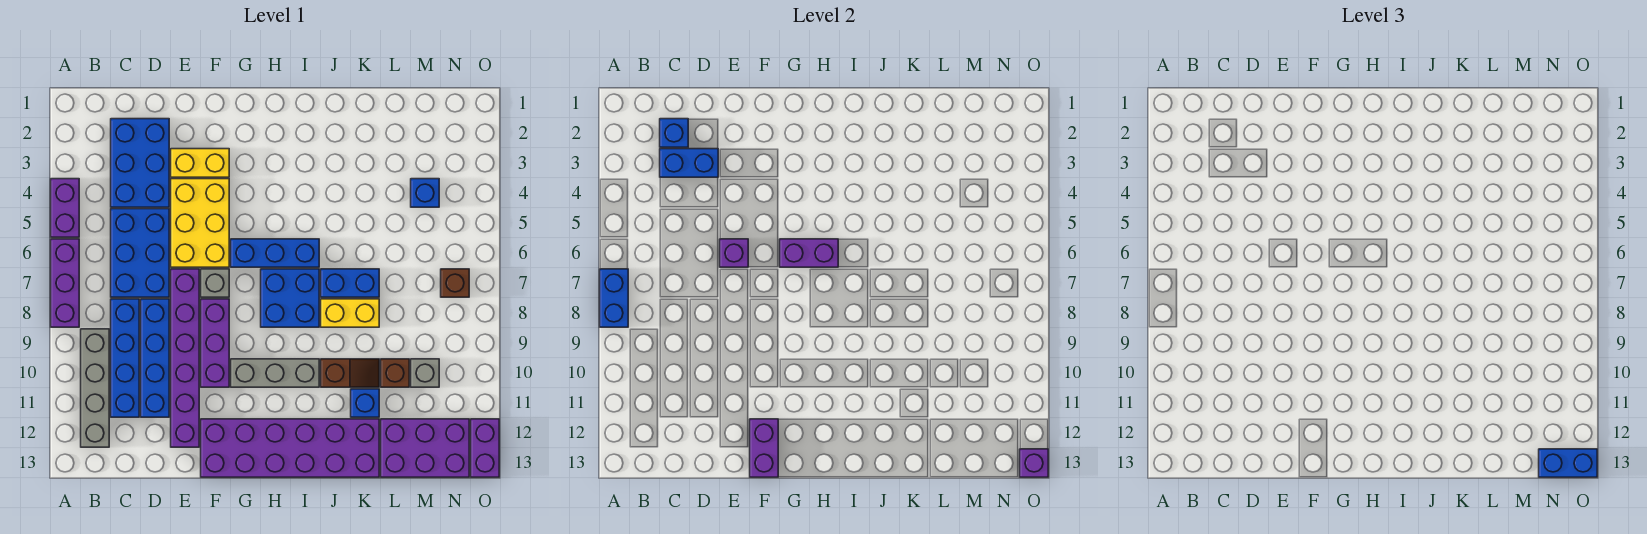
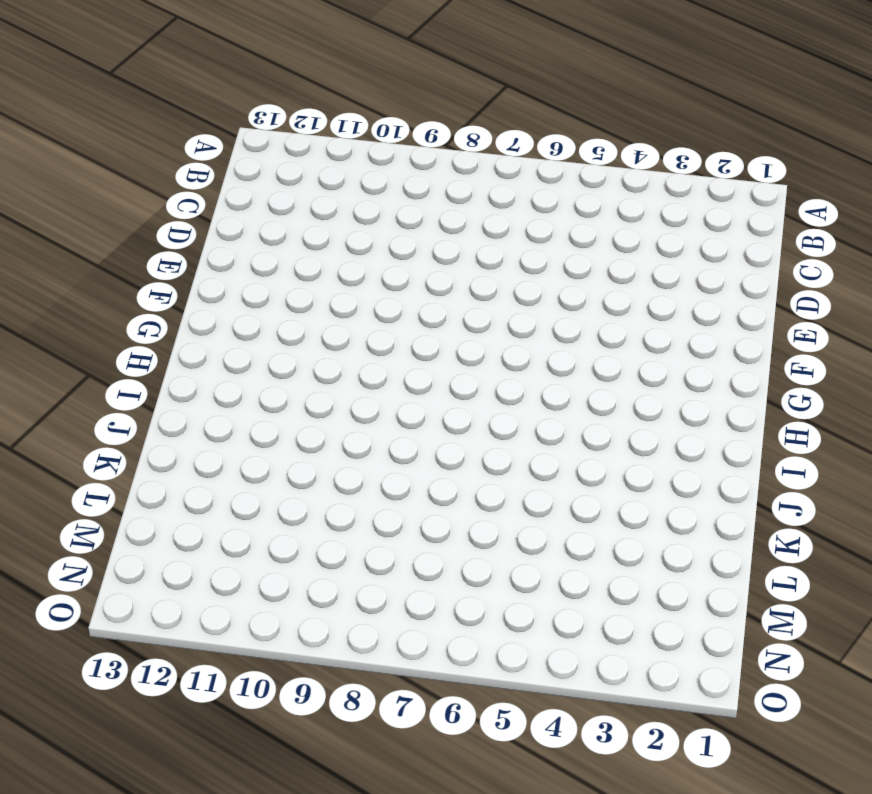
none -> purple brick A4:A5 level 1
none -> purple brick A6:A8 level 1
none -> grey brick B9:B12 level 1
none -> blue brick C2:D4 level 1

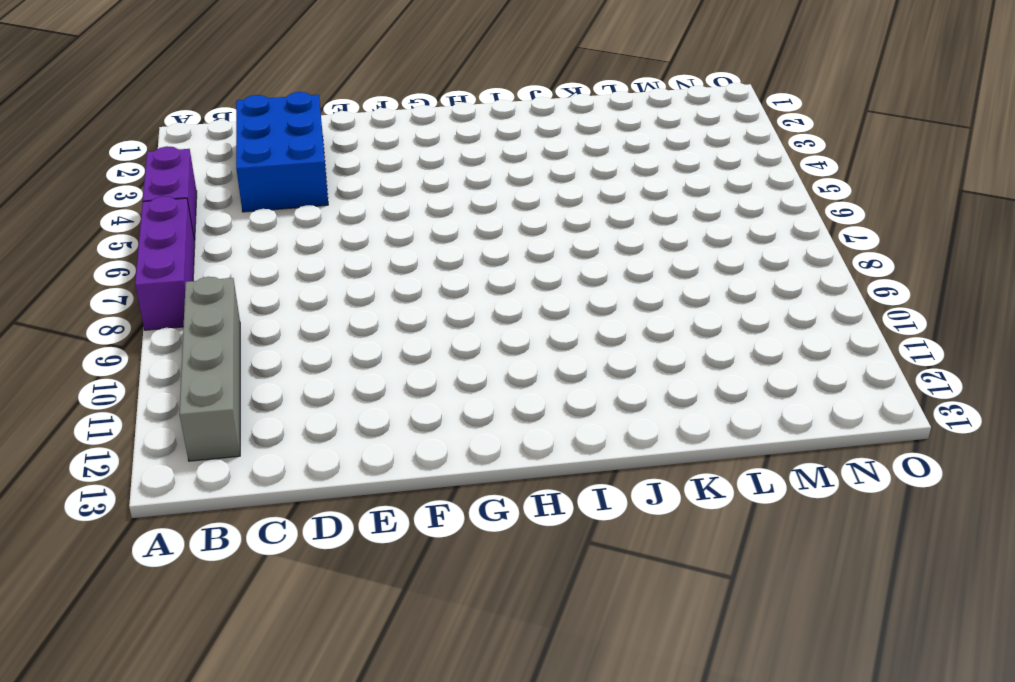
none -> blue brick C5:D7 level 1
none -> blue brick C8:C11 level 1
none -> blue brick D8:D11 level 1
none -> yellow brick E3:F3 level 1

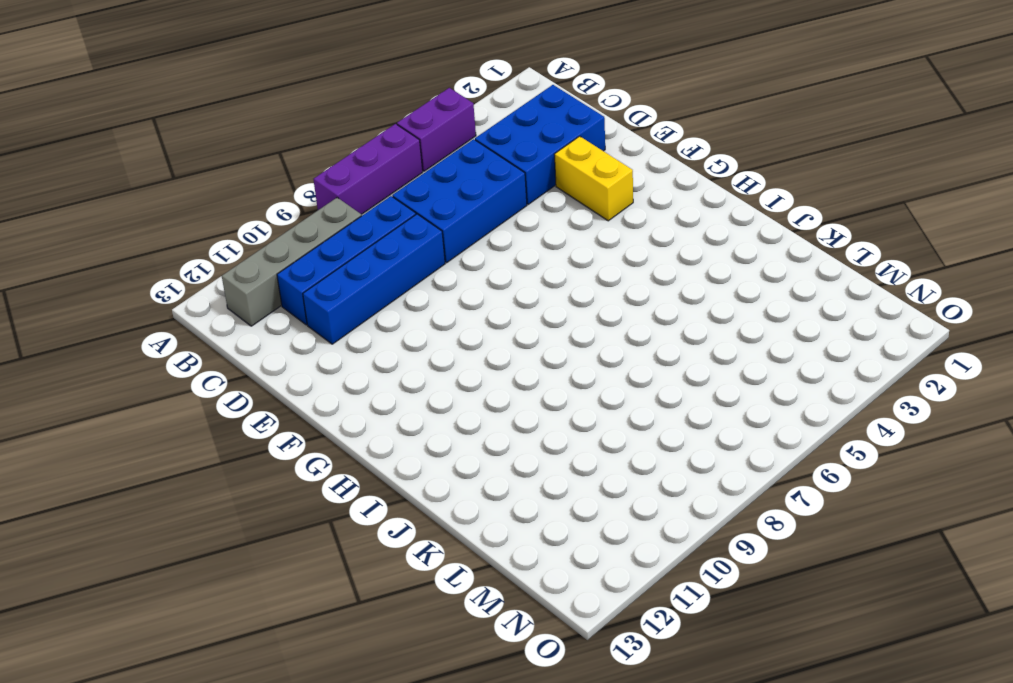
none -> yellow brick E4:F6 level 1
none -> purple brick E7:E12 level 1
none -> grey brick F7 level 1
none -> purple brick F8:F10 level 1

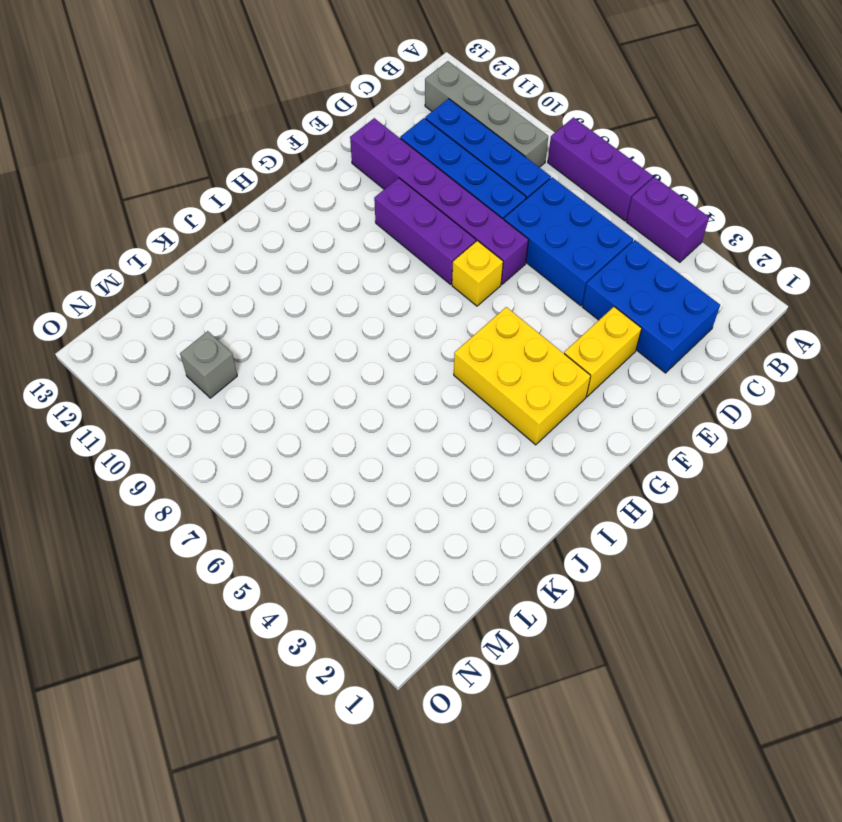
yellow brick F7 level 1 -> grey brick F7 level 1
yellow brick G3:H5 level 1 -> yellow brick E4:F6 level 1
none -> purple brick F12:K13 level 1
none -> blue brick G6:I6 level 1
none -> grey brick G10:I10 level 1
none -> blue brick H7:I8 level 1

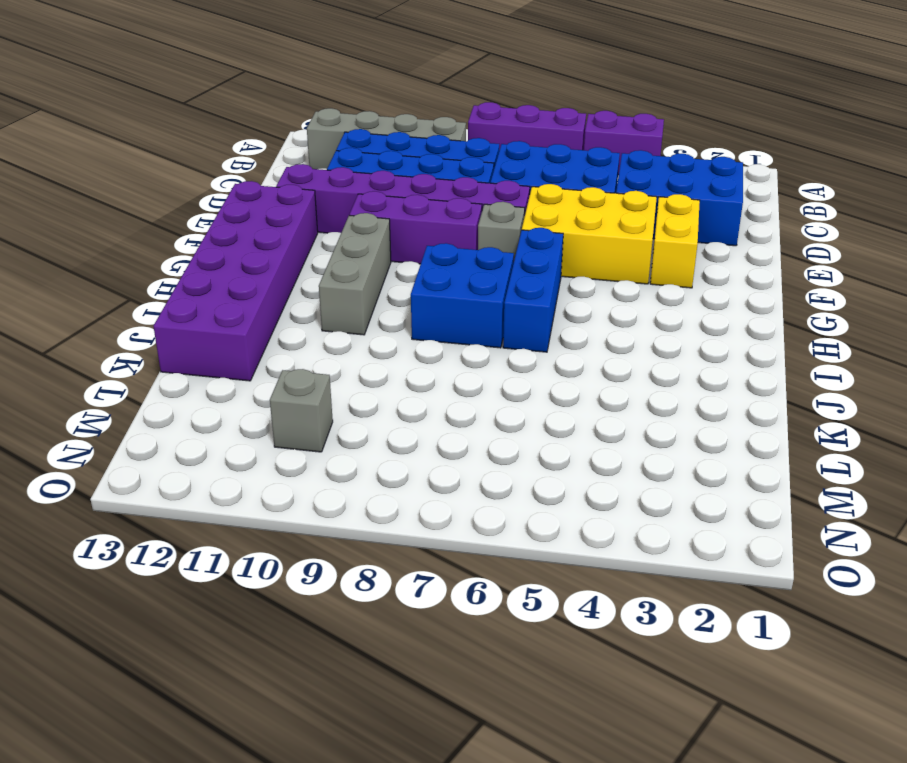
none -> blue brick J7:K7 level 1
none -> yellow brick J8:K8 level 1
none -> brown slope J10:K10 level 1 top J
none -> blue brick K11 level 1

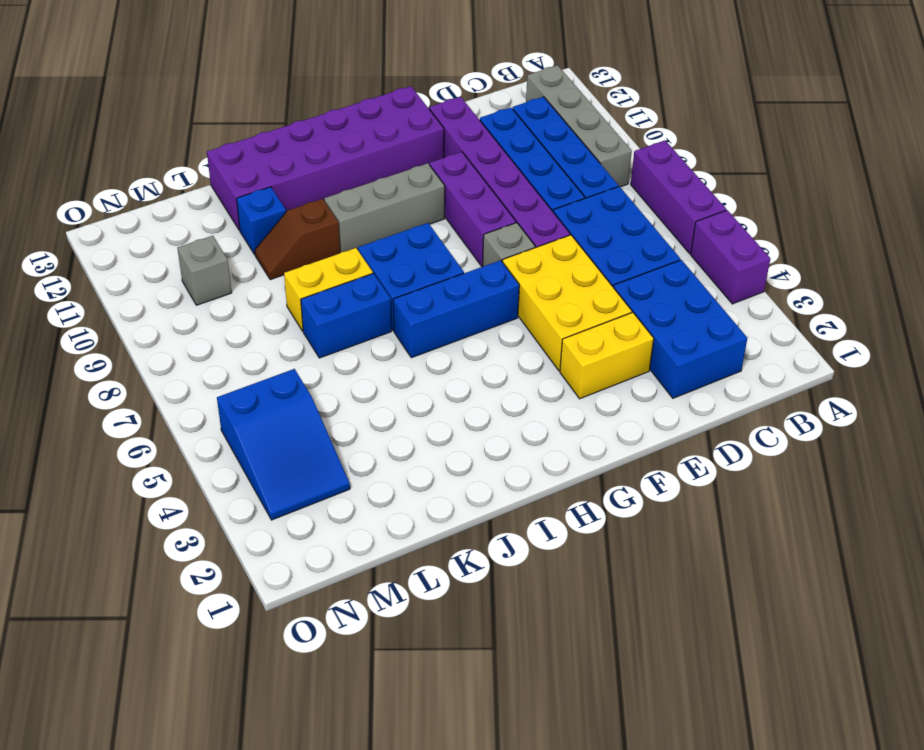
blue slope M3:N5 level 1 top 5 -> blue brick M4 level 1
none -> brown brick L10 level 1
none -> purple brick L12:N13 level 1
none -> brown brick N7 level 1
none -> purple brick O12:O13 level 1

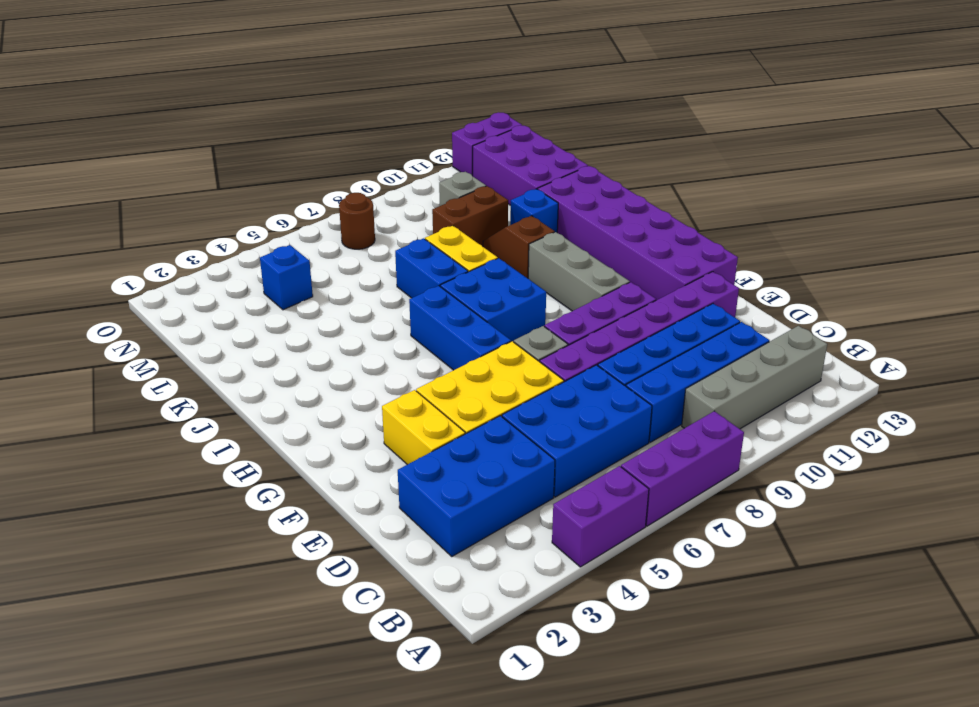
brown brick L9:L10 level 1 -> brown brick L10 level 1
brown round brick N7 level 1 -> brown brick N7 level 1
none -> blue brick A7:A8 level 2
none -> blue brick C2 level 2
none -> blue brick C3:D3 level 2
none -> purple brick E6 level 2

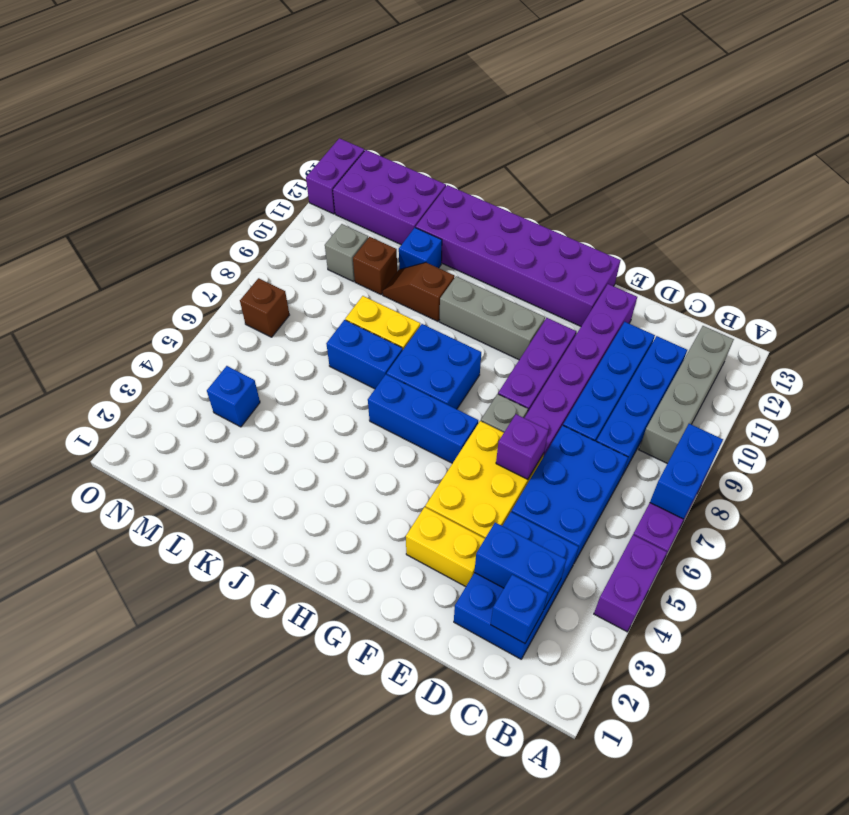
none -> purple brick F12:F13 level 2
none -> purple brick G6:H6 level 2
none -> purple brick O13 level 2
none -> blue brick N13:O13 level 3

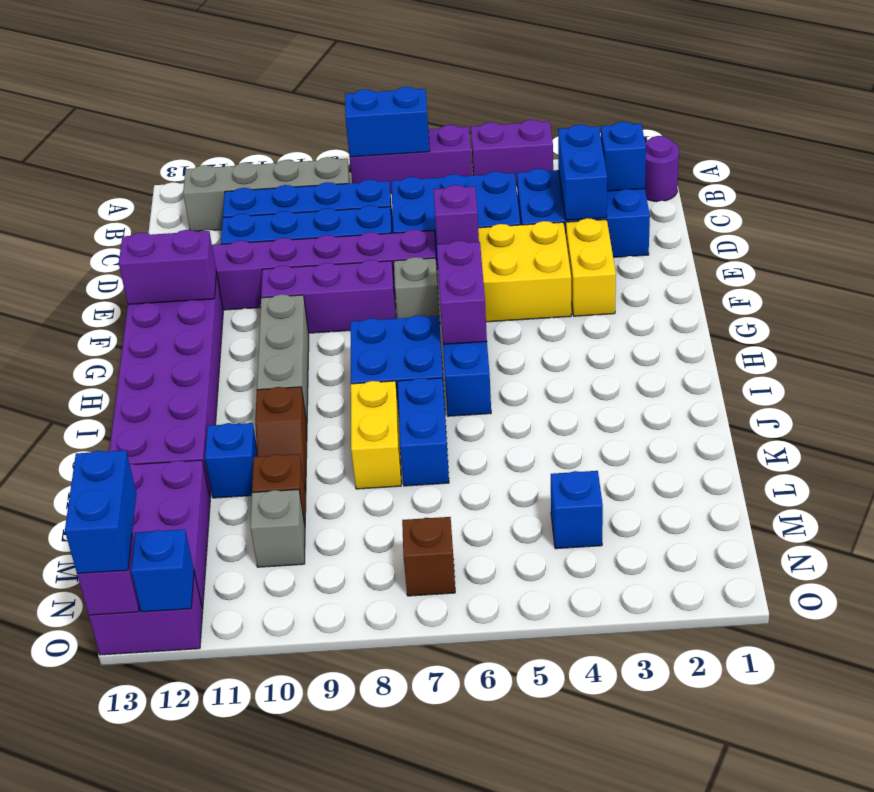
purple round brick B1 level 1 -> none
blue brick O12 level 2 -> none

